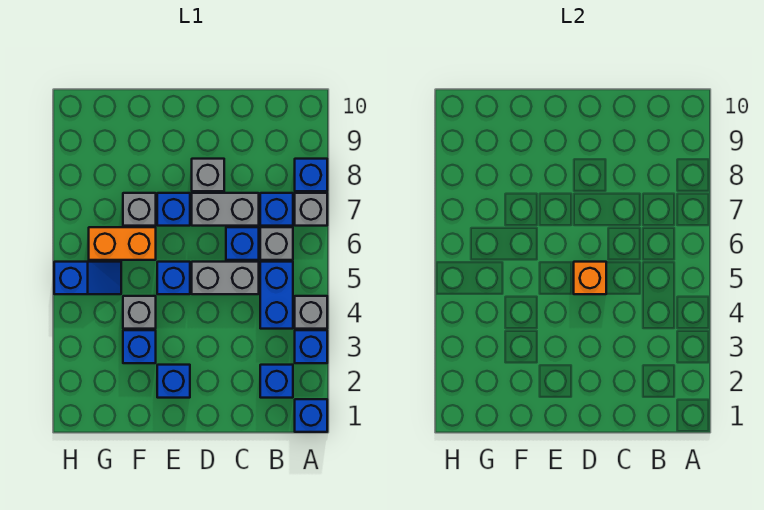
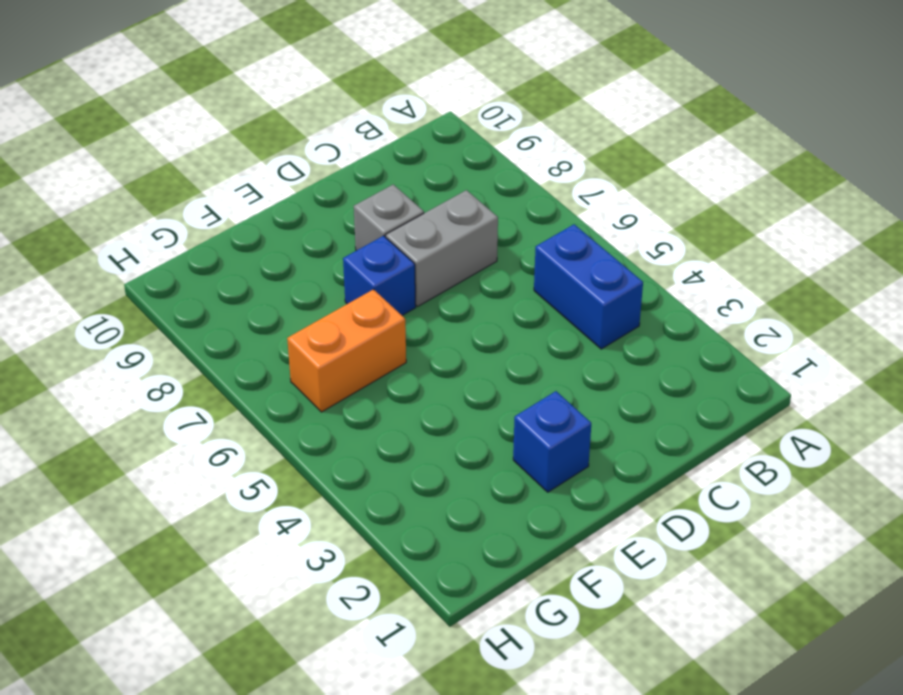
none -> blue brick A1 level 1
none -> blue brick A3 level 1
none -> grey brick A4 level 1

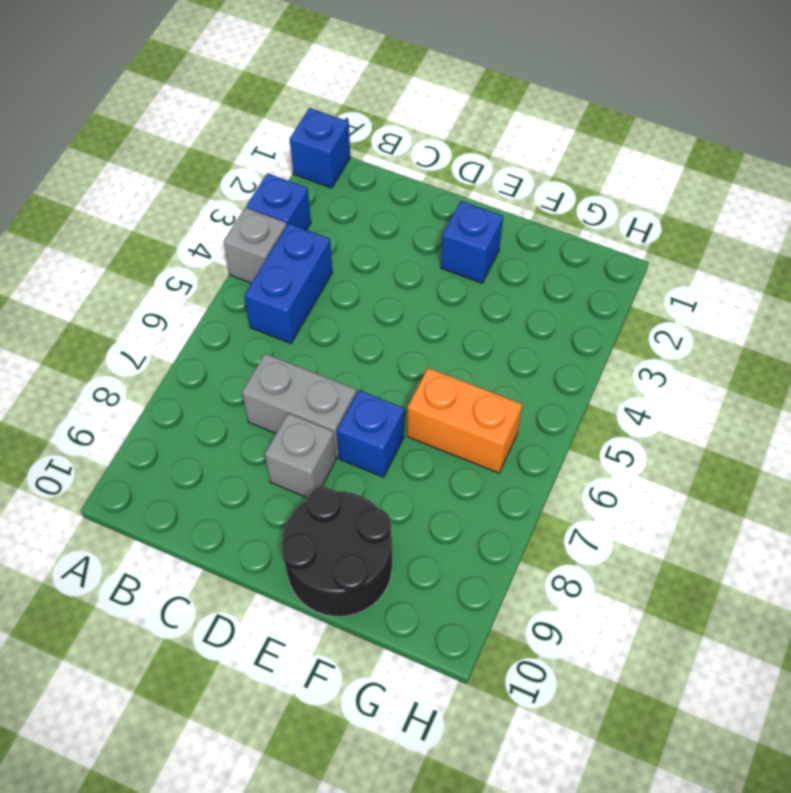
black round brick E9:F10 level 1 -> none
none -> grey brick A7 level 1
none -> blue brick A8 level 1
none -> blue brick B2 level 1

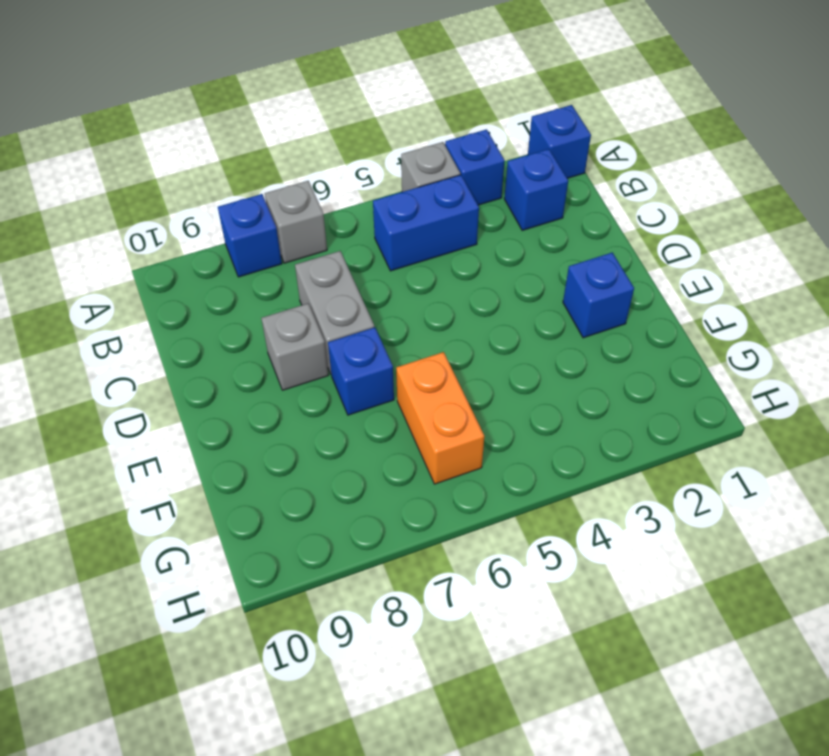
none -> grey brick B6 level 1
none -> blue brick B7 level 1
none -> grey brick C5:D5 level 1

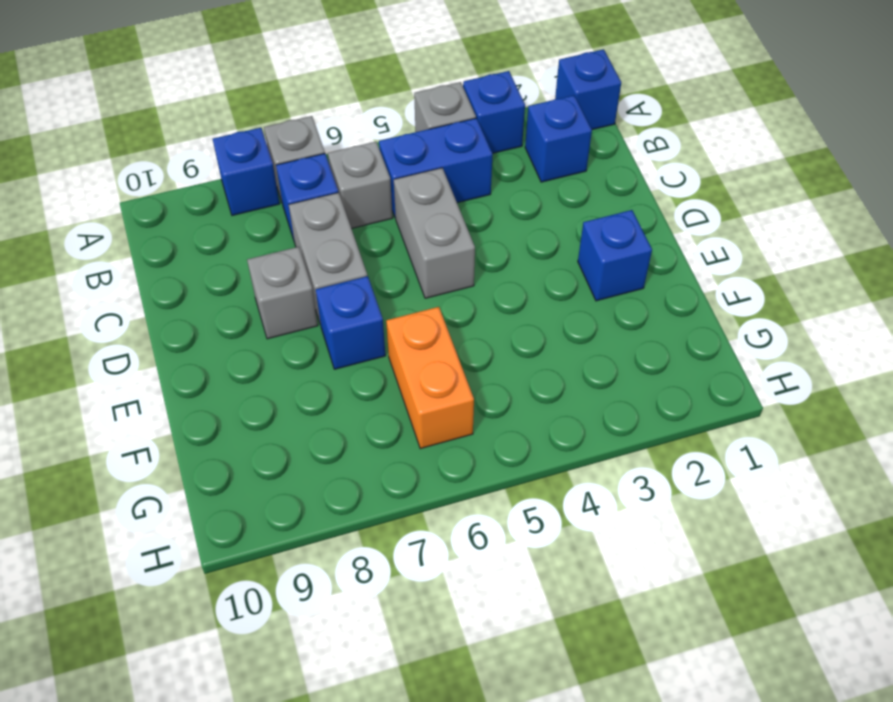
none -> blue brick C6 level 1
none -> blue brick E5 level 1
none -> blue brick F3 level 1

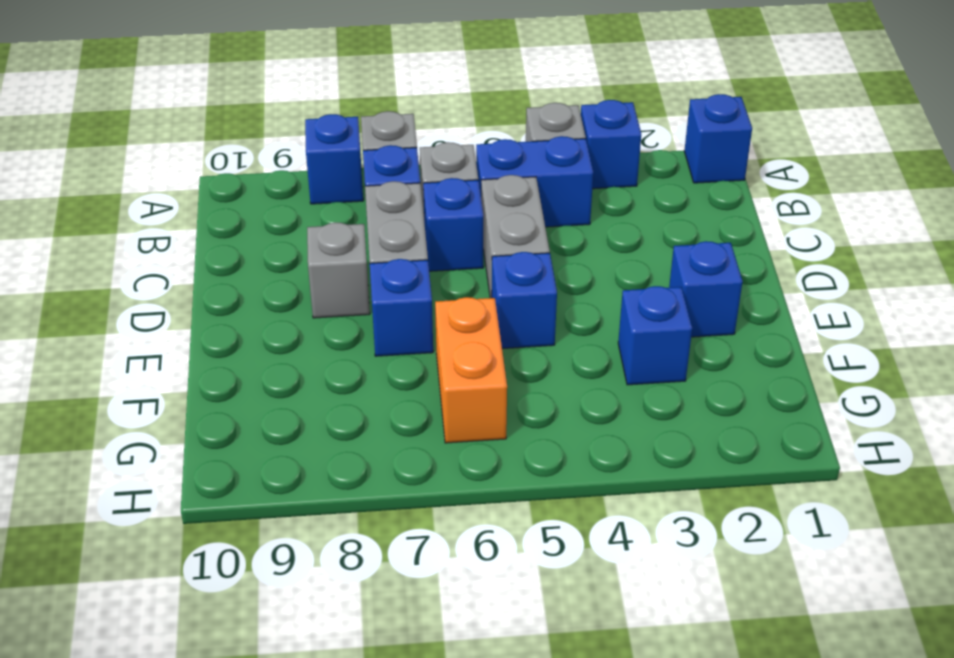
none -> blue brick B2 level 1
none -> grey brick F4 level 1
none -> grey brick F7 level 1

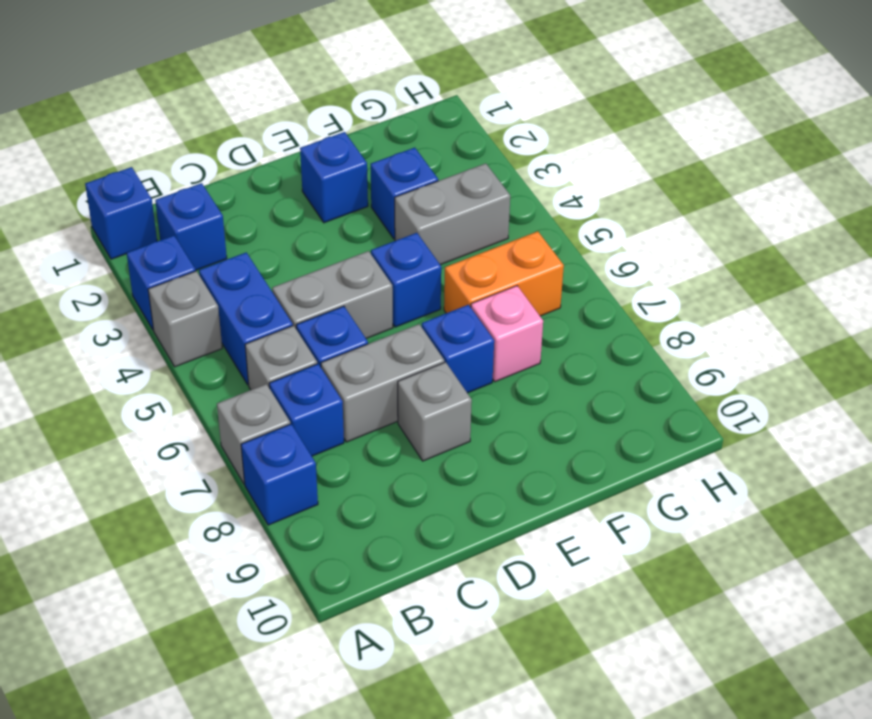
grey brick F4:G4 level 1 -> grey brick F4 level 1
pink brick F7 level 1 -> grey brick F7 level 1
none -> blue slope G5:H5 level 1 top H
none -> orange brick D5 level 2

